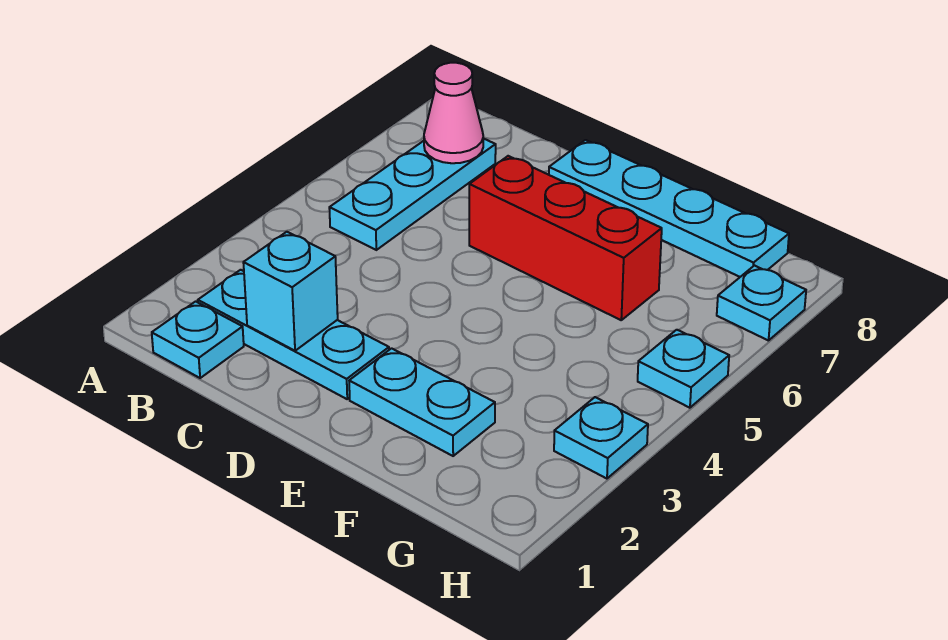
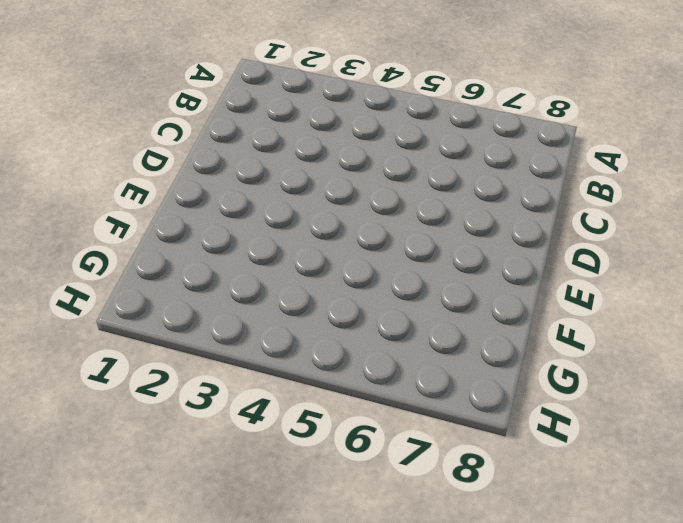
none -> cyan plate B1 level 1
none -> cyan plate B2:D2 level 1

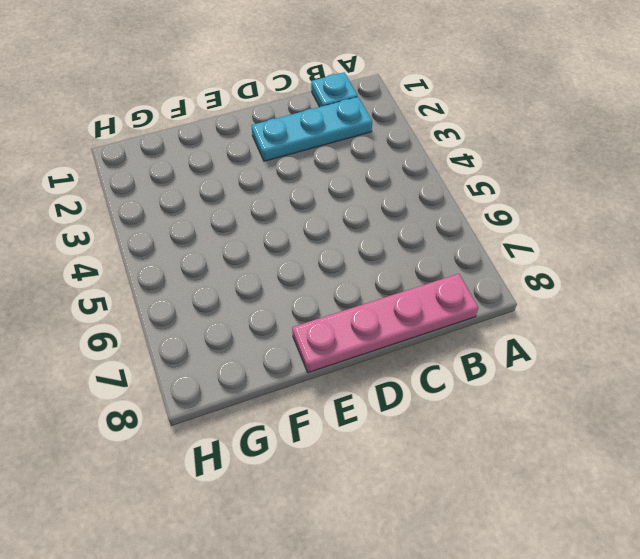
pink plate B8:E8 level 1 -> cyan plate D8:G8 level 1
none -> cyan plate B5:B7 level 1
none -> red brick D6:F6 level 1

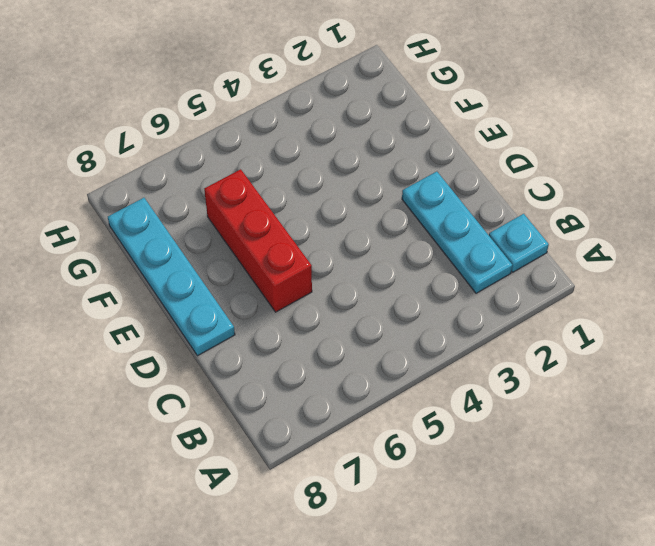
none -> cyan plate B5:B7 level 1
none -> cyan plate E2:F2 level 1

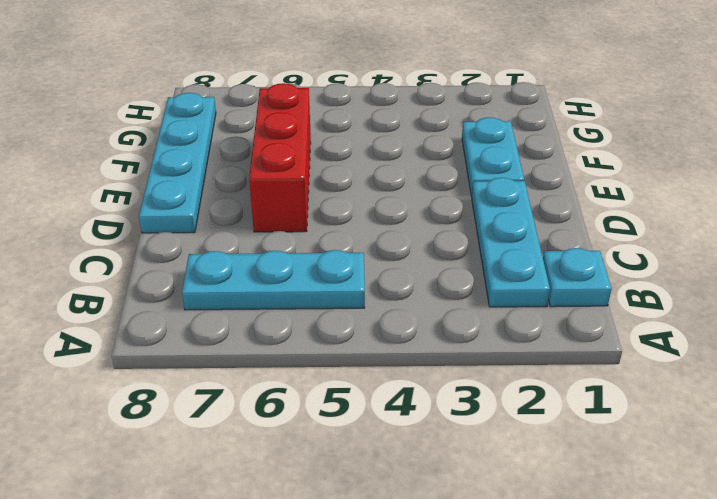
none -> cyan plate H3 level 1
none -> cyan plate H5 level 1

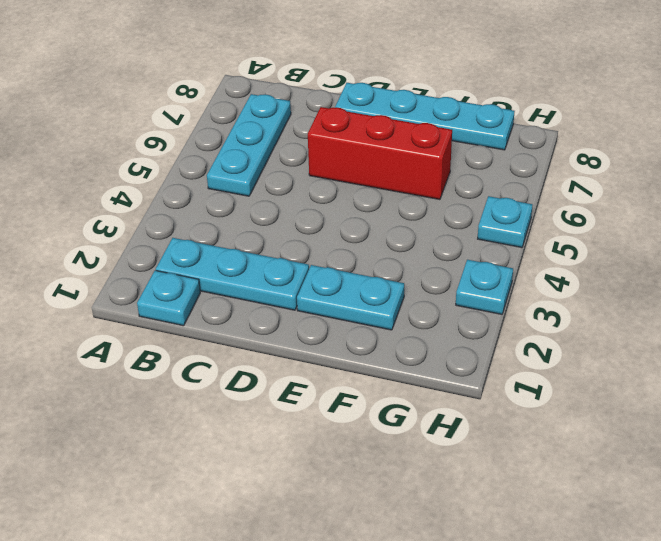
none -> cyan plate H7 level 1
none -> pink cone B7 level 2

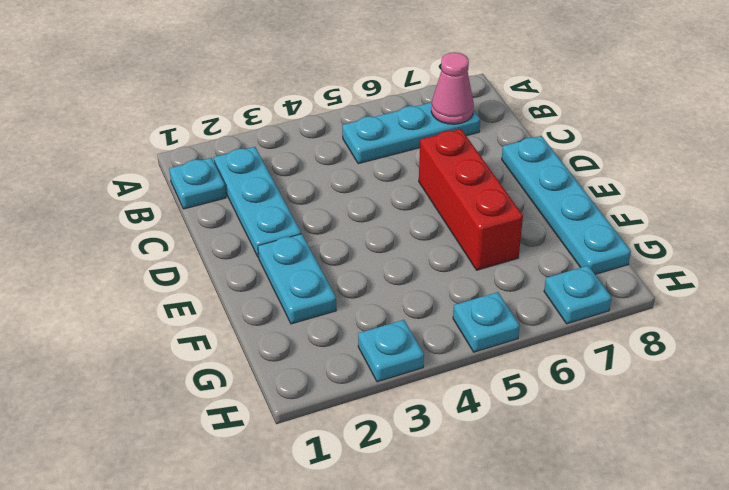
none -> cyan brick C2 level 2

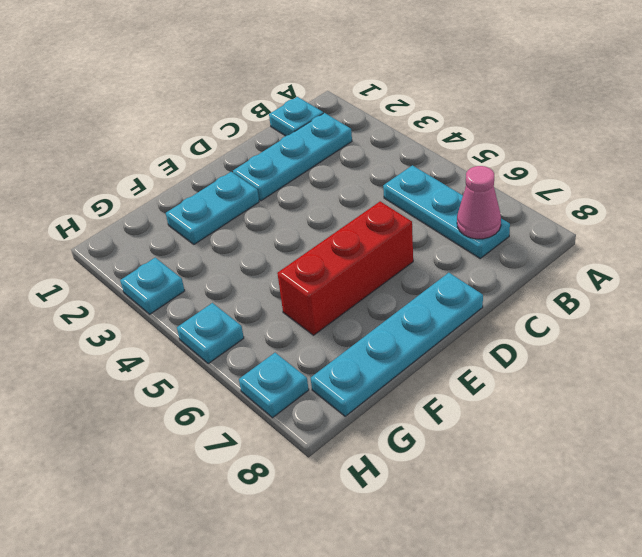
none -> cyan brick C2 level 2

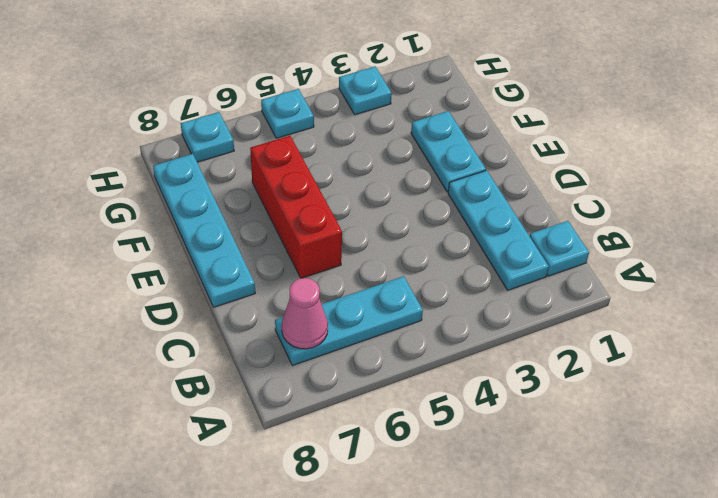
none -> cyan brick C2 level 2

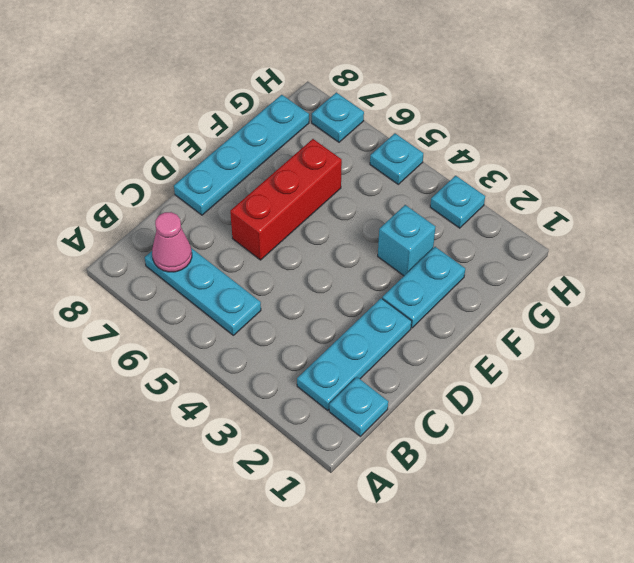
cyan brick F3 level 1 -> cyan brick C2 level 2

